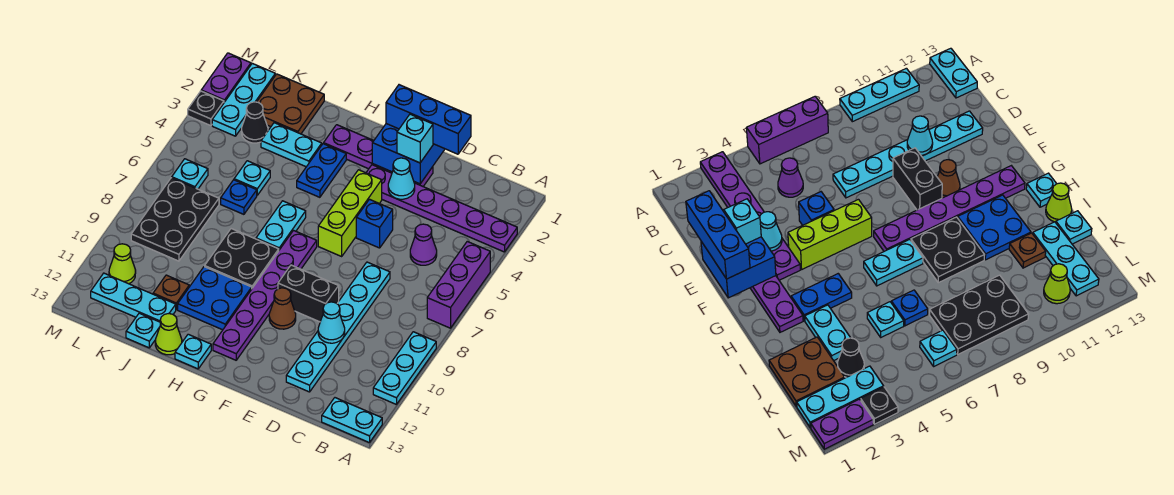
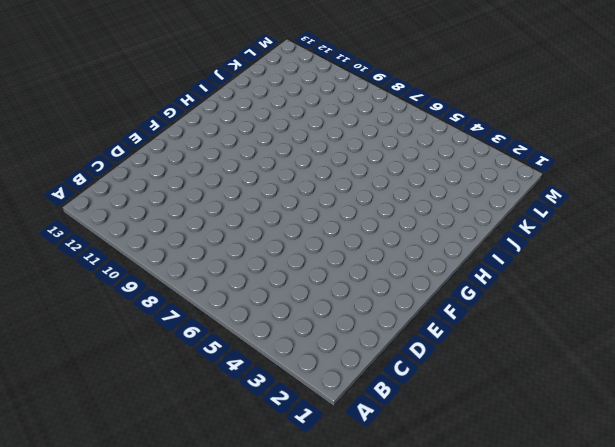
none -> purple plate A3:F3 level 1
none -> purple brick A5:A7 level 1
none -> cyan plate A9:A11 level 1
none -> cyan plate A13:B13 level 1

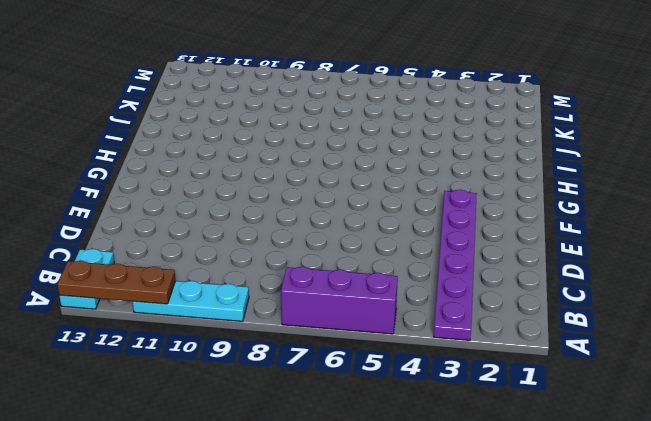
brown plate A11:A13 level 2 -> none
none -> purple cone C5 level 1
none -> cyan plate D7:D12 level 1
none -> purple plate E2:H2 level 1
none -> blue brick E5 level 1

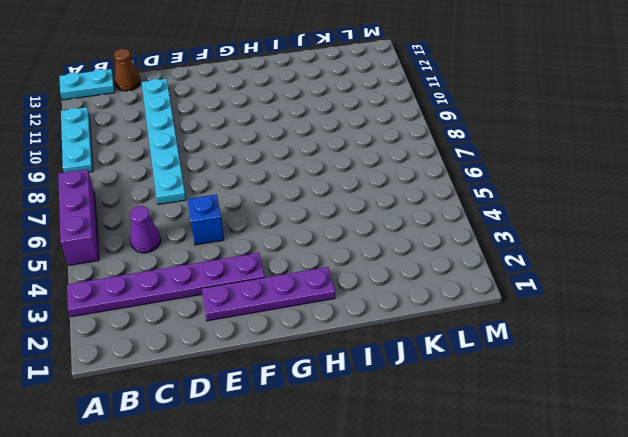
brown cone C13 level 1 -> brown cone F10 level 1
none -> black brick E9:F9 level 1
none -> lime brick F4:F6 level 1
none -> purple plate G7:G12 level 1
none -> blue plate H3:H4 level 1

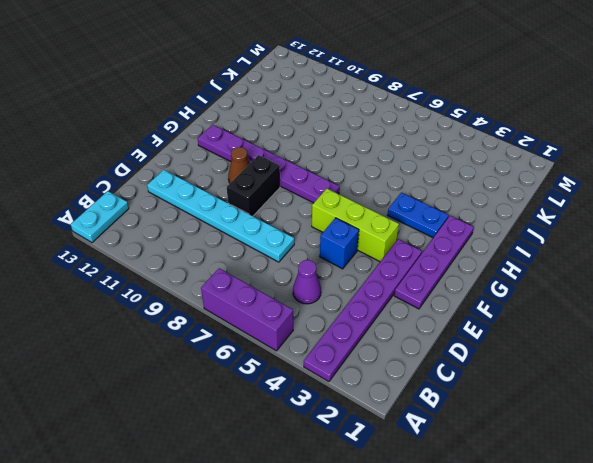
none -> cyan plate A9:A11 level 1
none -> cyan plate H6:H7 level 1
none -> black plate H8:I9 level 1
none -> blue plate H10:I11 level 1

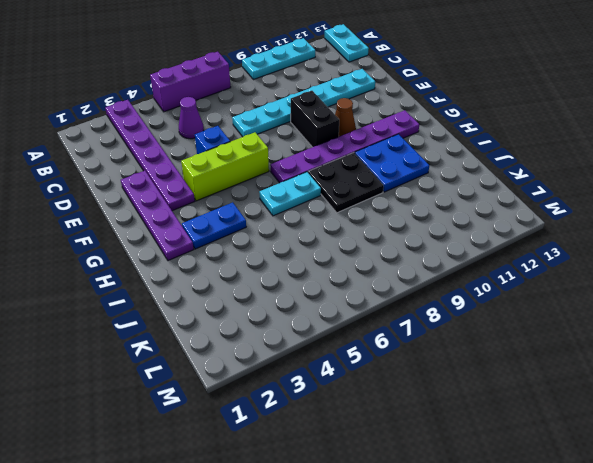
none -> cyan plate H13 level 1
none -> cyan plate I3:J3 level 1
none -> lime cone I13 level 1
none -> brown plate J1:K2 level 1

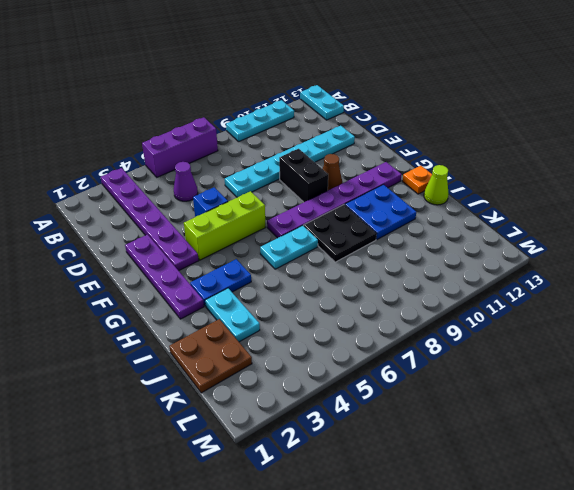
orange plate H13 level 1 -> cyan plate H13 level 1
none -> cyan plate J5 level 1
none -> blue plate J6 level 1
none -> brown plate J11 level 1
none -> cyan plate J12:L12 level 1

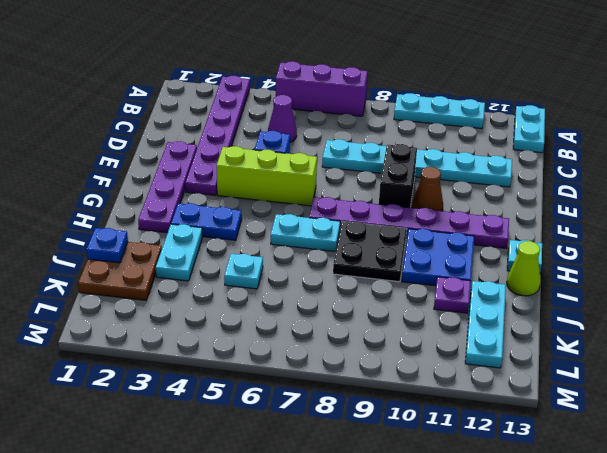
blue plate J1 level 2 -> blue plate J6 level 1
purple plate J11 level 1 -> brown plate J11 level 1
none -> cyan plate J13 level 1
none -> black cone K3 level 1
none -> black plate K7:L9 level 1
none -> cyan plate L1:L3 level 1

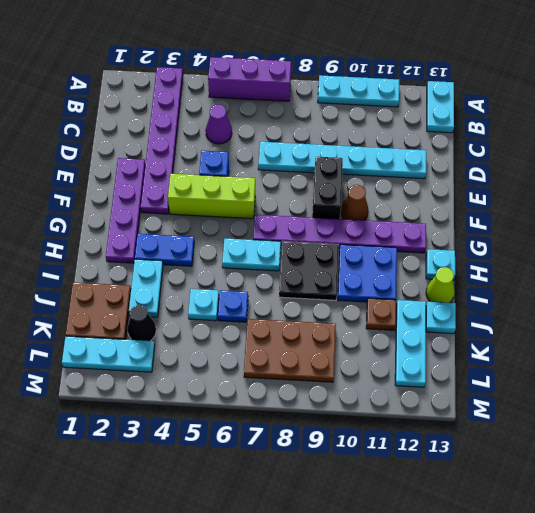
brown plate K7:L9 level 1 -> black plate K7:L9 level 1
none -> cyan plate L6 level 1
none -> lime cone L11 level 1
none -> purple plate M1:M2 level 1
none -> black plate M3 level 1

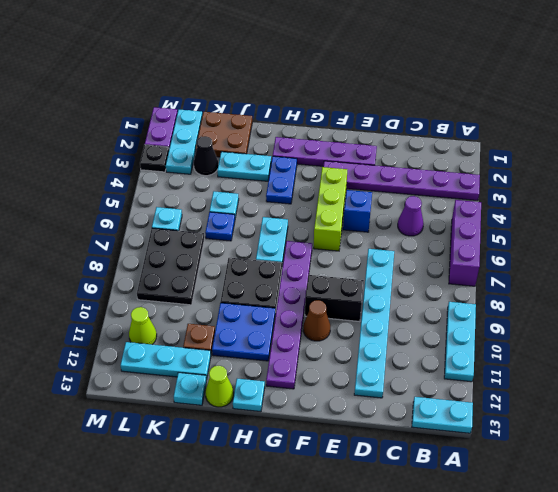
none -> cyan cone D10 level 2
none -> blue brick E1:F2 level 2
none -> cyan cone E3 level 2
none -> blue brick D1:F1 level 3

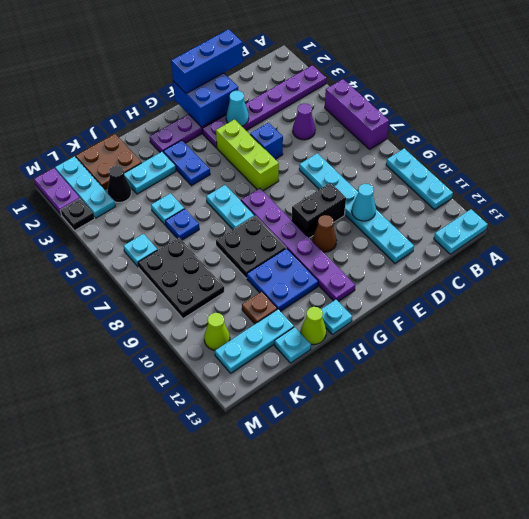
none -> cyan brick E2 level 3

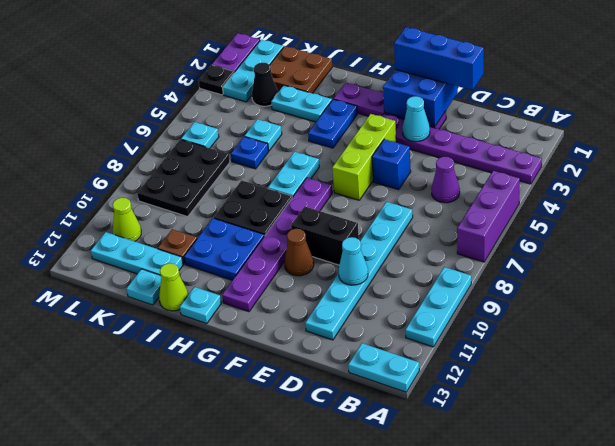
none -> cyan brick E2 level 3

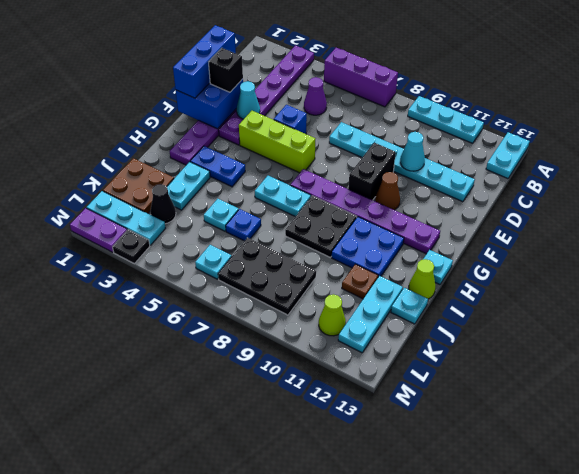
black brick E2 level 3 -> cyan brick E2 level 3

